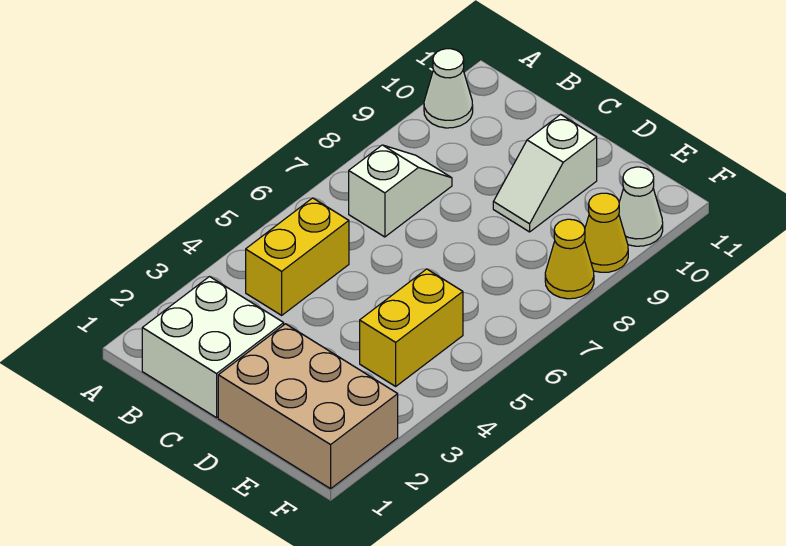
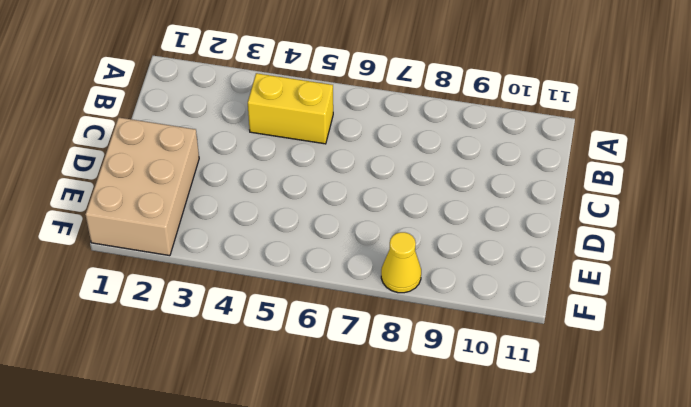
none -> white cone A10 level 1
none -> white brick B1:C2 level 1

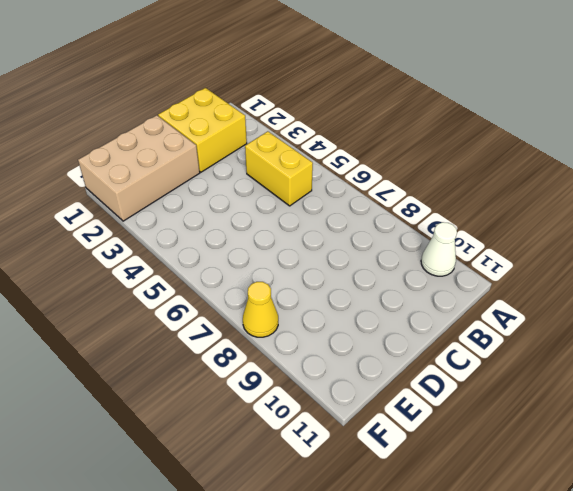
yellow brick B1:C2 level 1 -> white brick B1:C2 level 1
none -> white slope B7:B8 level 1 top 7
none -> white slope D9:D10 level 1 top 10

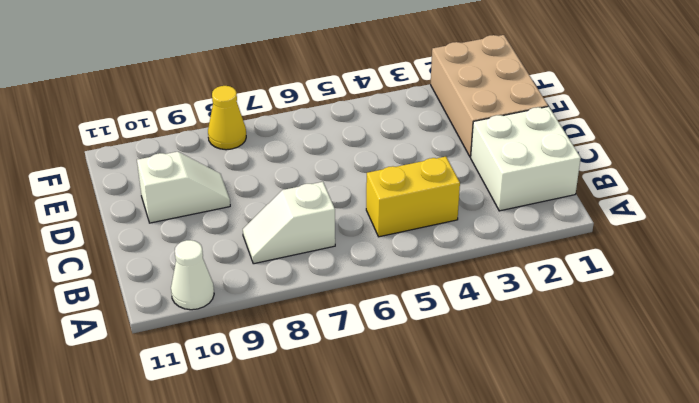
none -> yellow brick E4:E5 level 1
none -> yellow cone F9 level 1

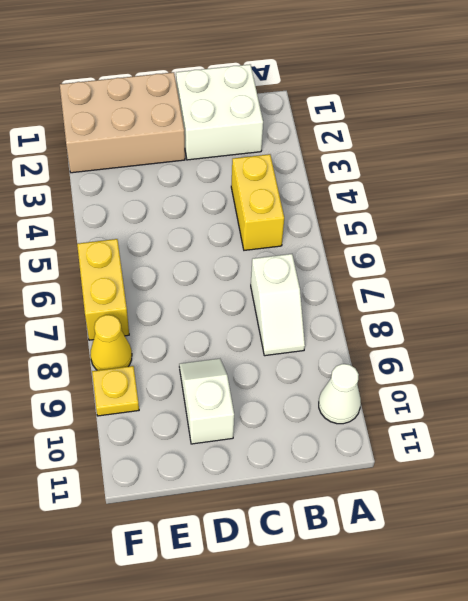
yellow brick F6:F7 level 1 -> yellow brick E4:E5 level 1
yellow plate F9 level 1 -> yellow cone F9 level 1
none -> white cone F10 level 1

